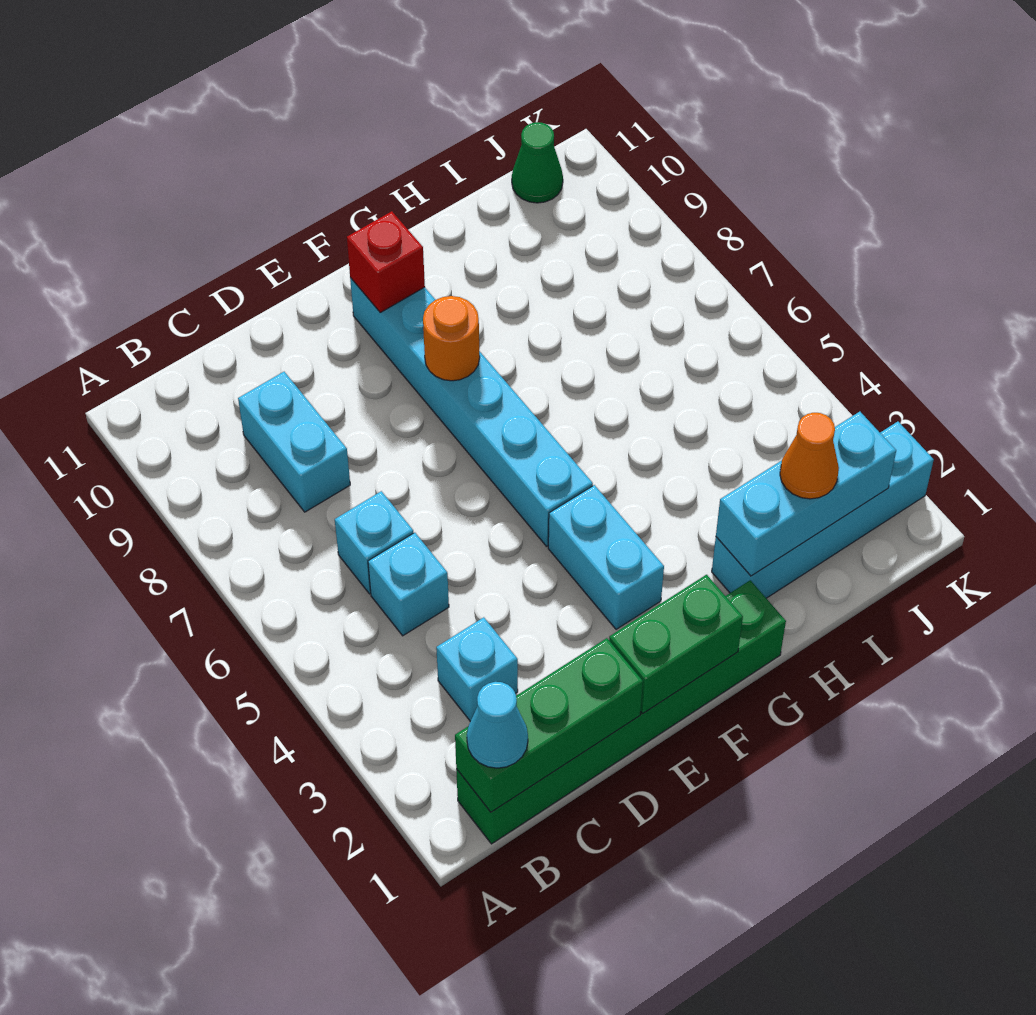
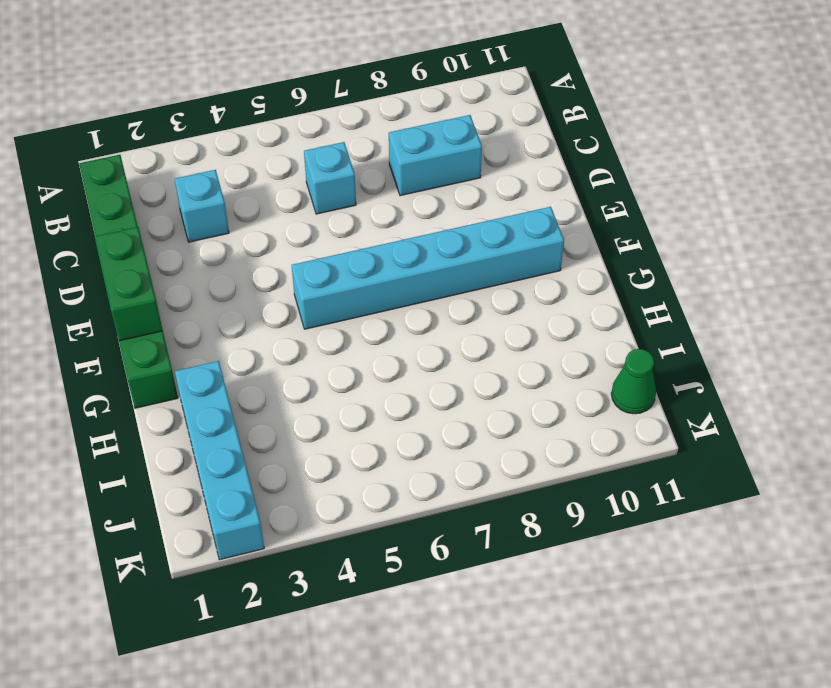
none -> cyan brick C5 level 1
none -> cyan brick F3:F4 level 1
none -> green brick B1:D1 level 2

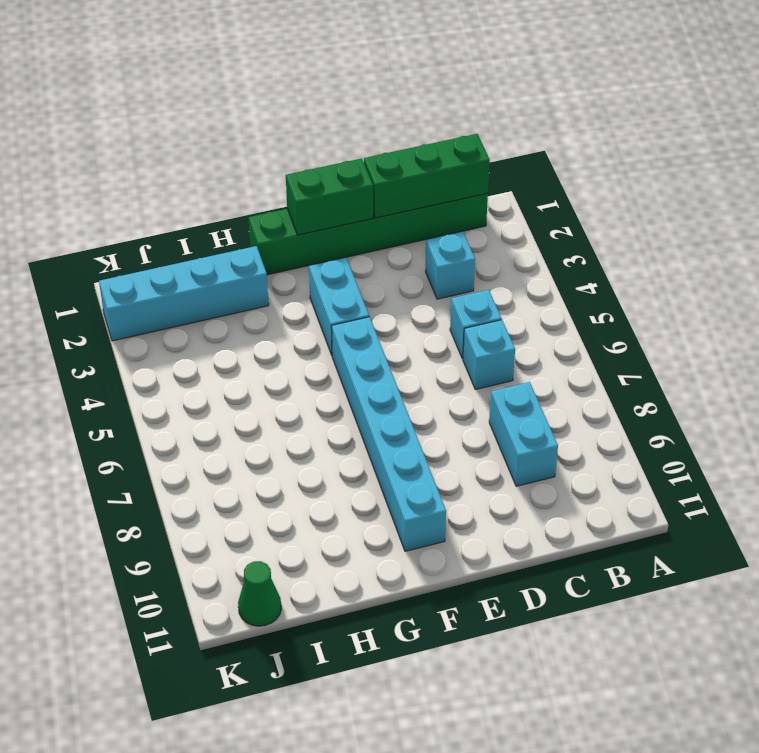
none -> orange round brick F8 level 2
none -> red brick F10 level 2
none -> cyan brick H2:J2 level 2

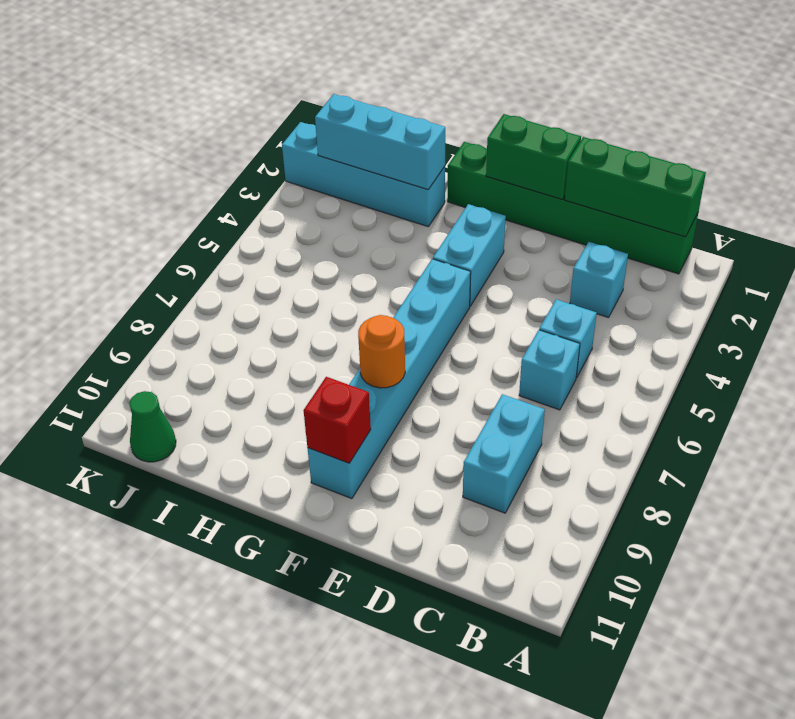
none -> cyan cone B1 level 3
none -> orange cone I2 level 3

